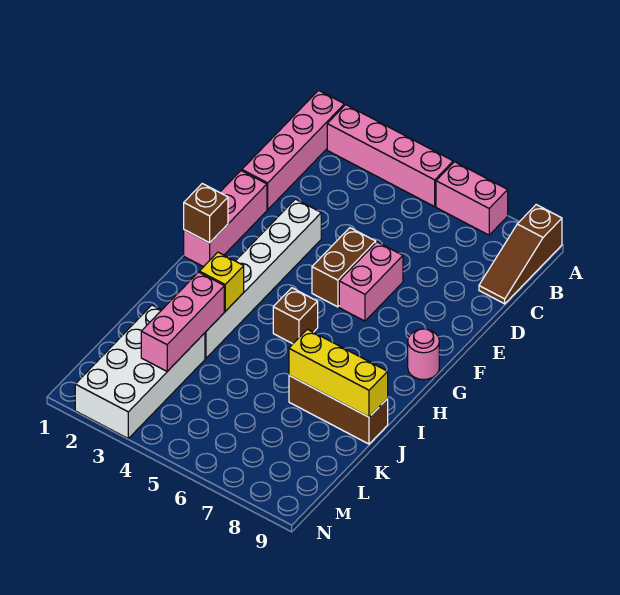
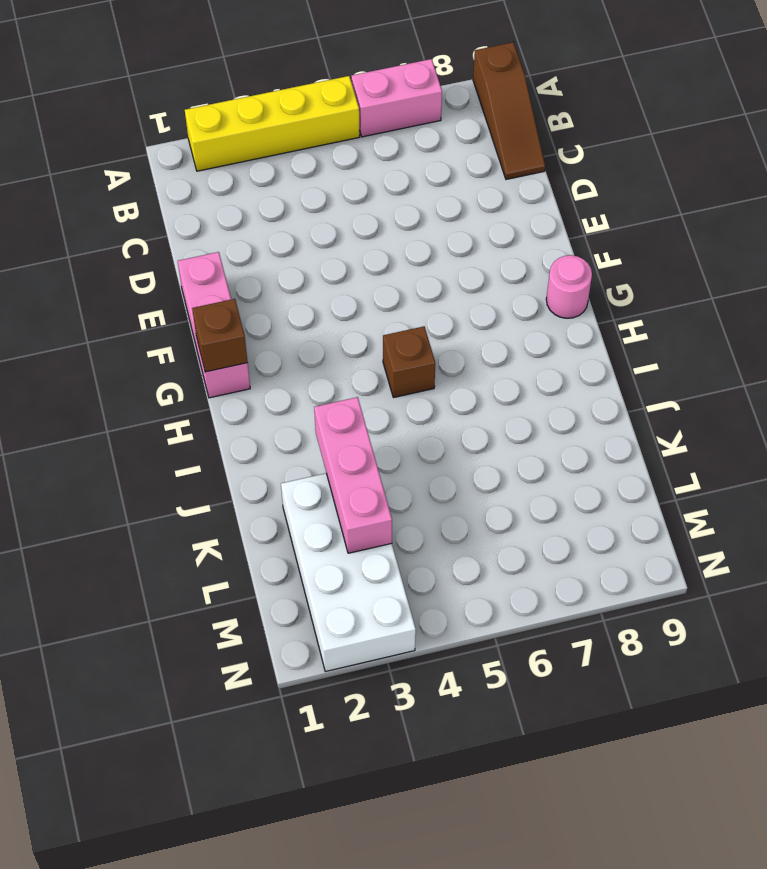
yellow brick A2:A5 level 1 -> pink brick A2:A5 level 1
none -> pink brick A1:D1 level 1
none -> white brick E3:J3 level 1
none -> brown brick E5:F5 level 1

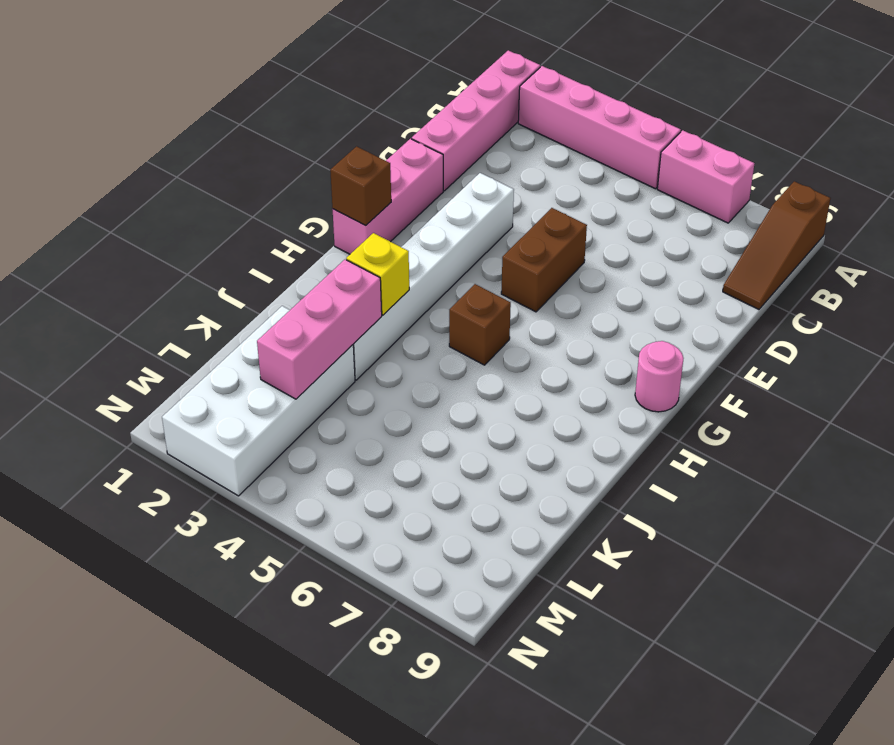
none -> pink brick E6:F6 level 1
none -> brown brick J7:J9 level 1
none -> yellow brick J7:J9 level 2

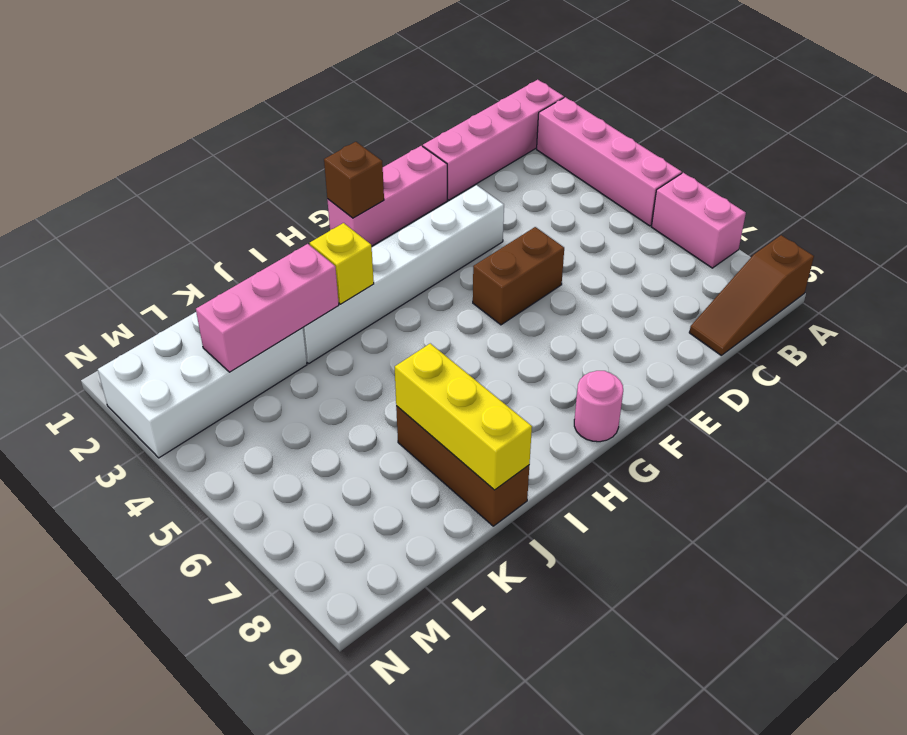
none -> pink brick E6:F6 level 1
none -> brown brick H5 level 1

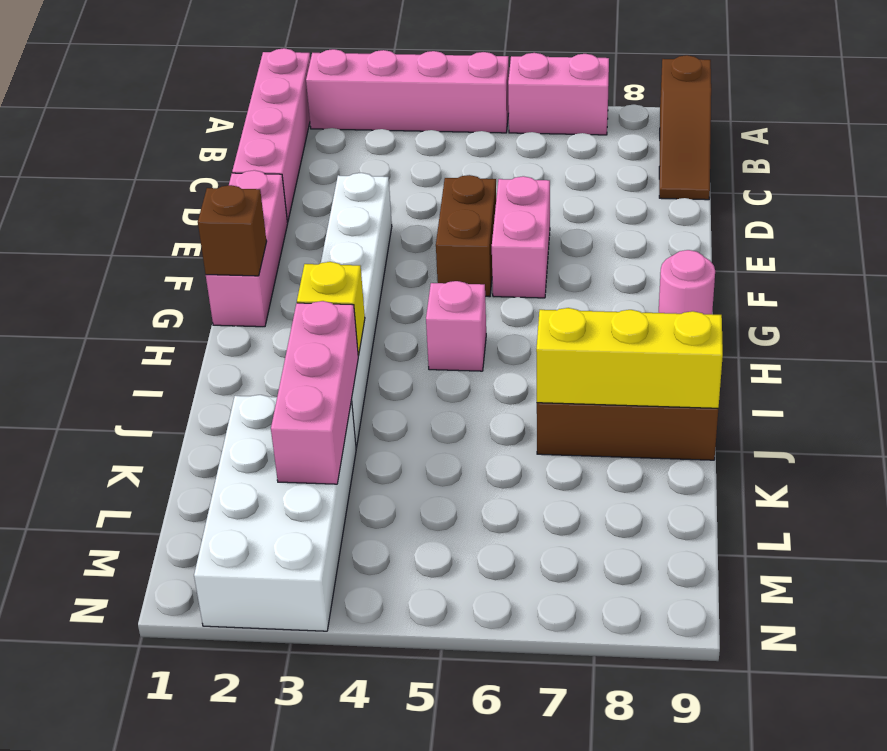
pink brick H5 level 1 -> brown brick H5 level 1

